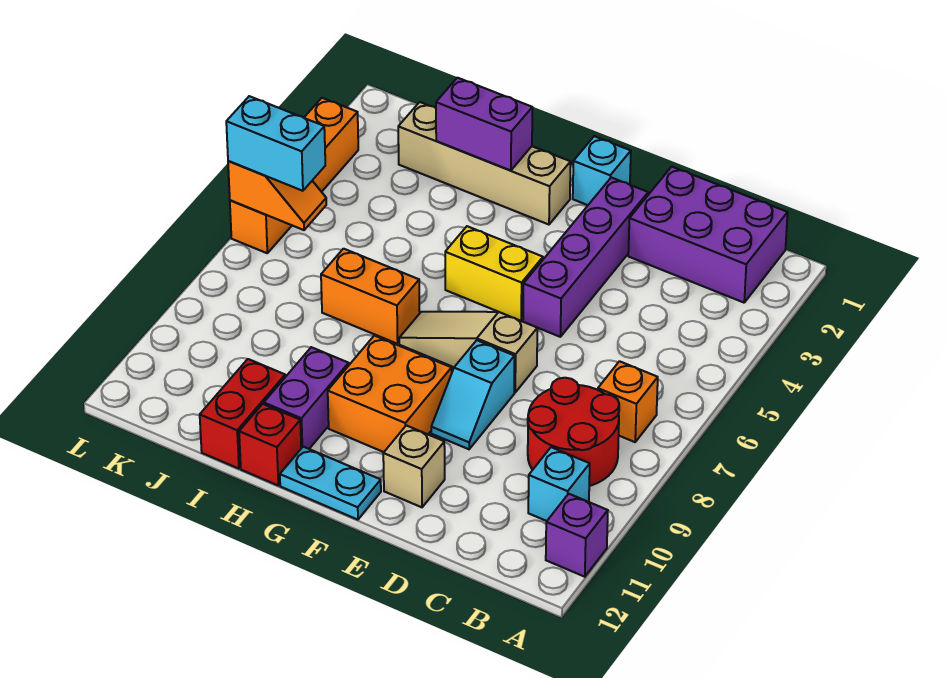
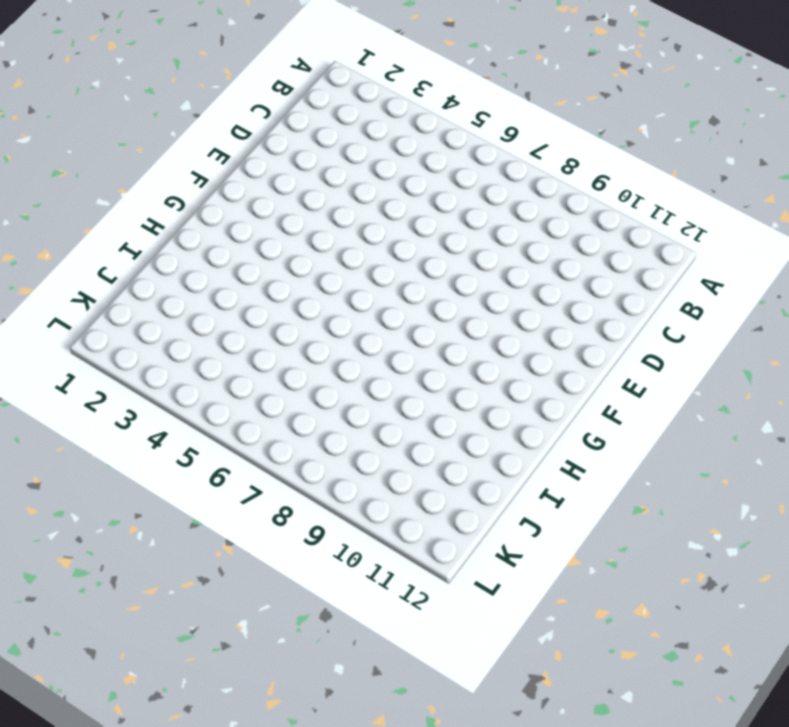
none -> purple brick A11 level 1
none -> purple brick B1:D2 level 1
none -> orange brick B7 level 1

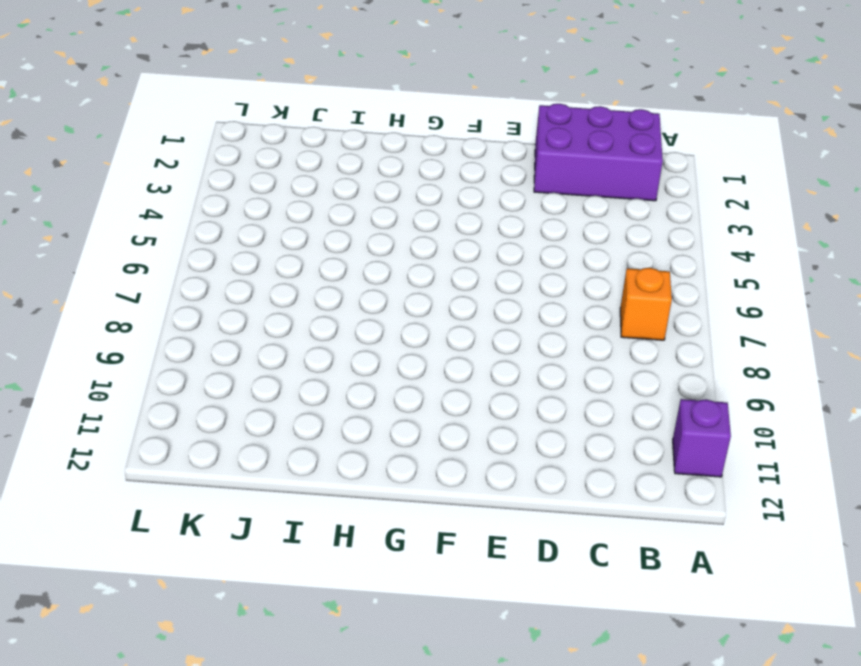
none -> red round brick B8:C9 level 1
none -> cyan brick B10 level 1
none -> purple brick E2:E5 level 1

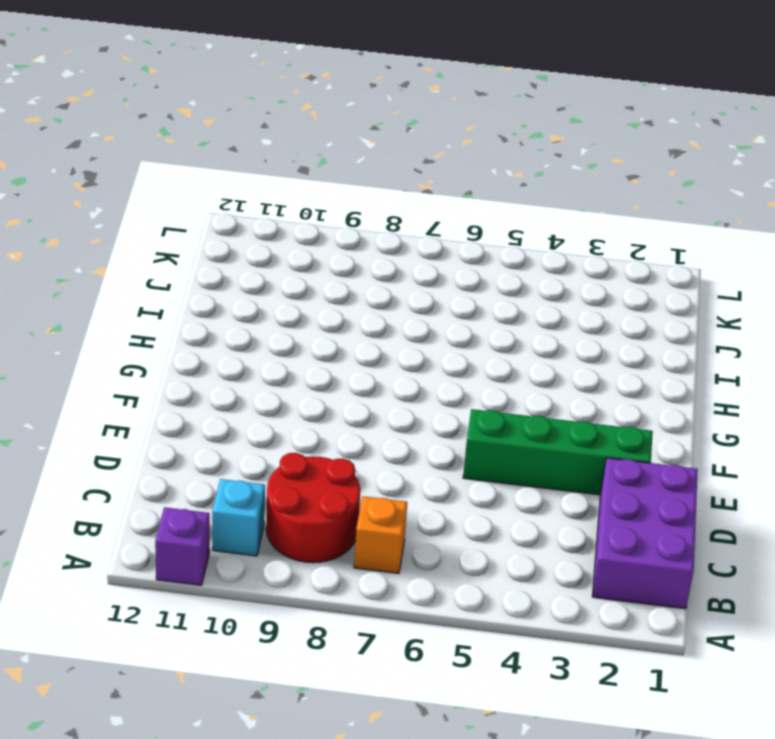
green brick E2:E5 level 1 -> purple brick E2:E5 level 1
none -> tan slope E7:G7 level 1 top E
none -> cyan slope E8:E9 level 1 top 8
none -> tan brick E11 level 1

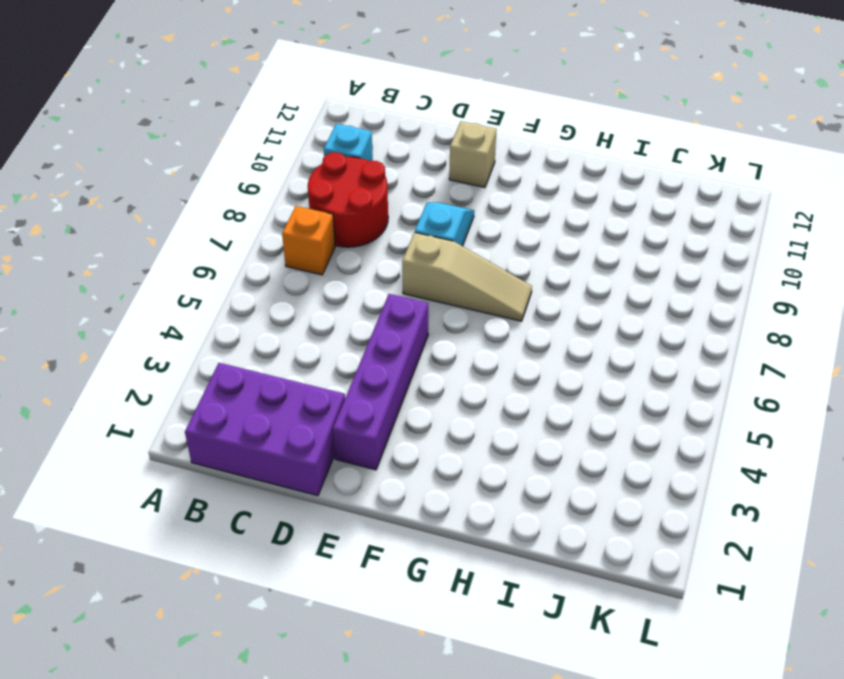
none -> purple brick A11 level 1
none -> cyan brick F1 level 1
none -> yellow brick F5:G5 level 1

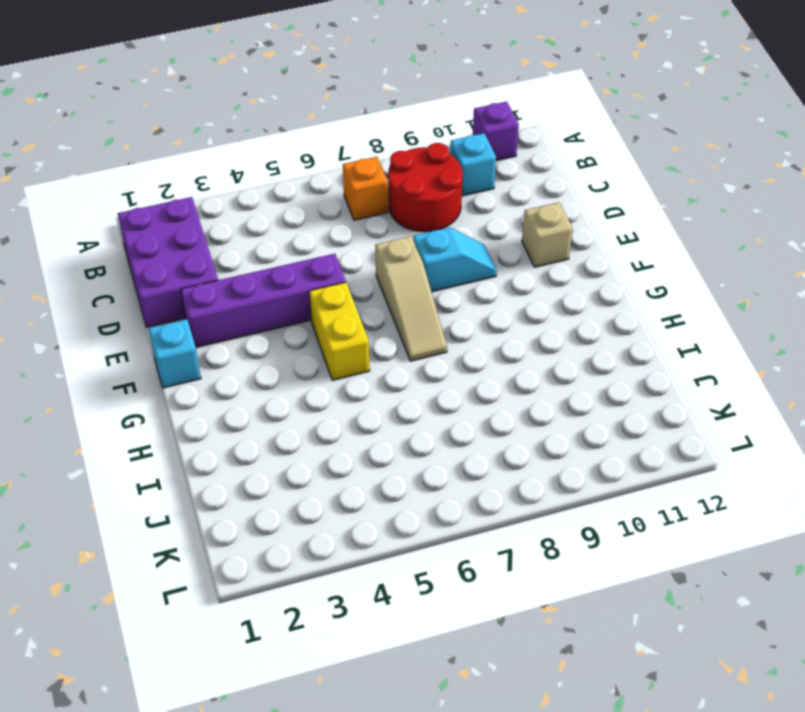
none -> orange brick F9:G10 level 1
none -> cyan plate F12:G12 level 1
none -> tan brick G2:J2 level 1

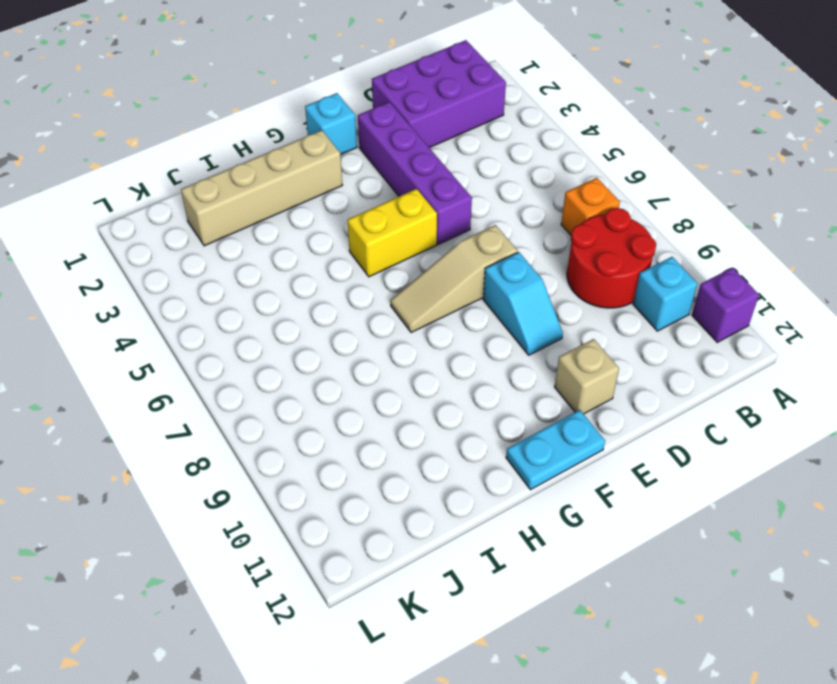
none -> orange brick F9:G10 level 1
none -> orange brick H7:I7 level 1
none -> purple brick H10:H11 level 1

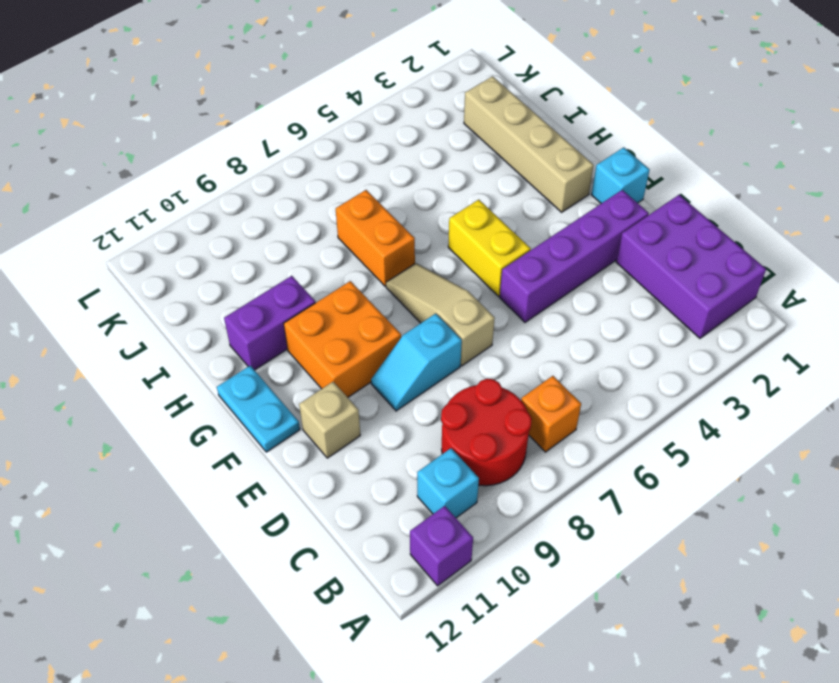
none -> red brick H12 level 1
none -> red brick I11:I12 level 1
none -> orange brick L3:L6 level 1

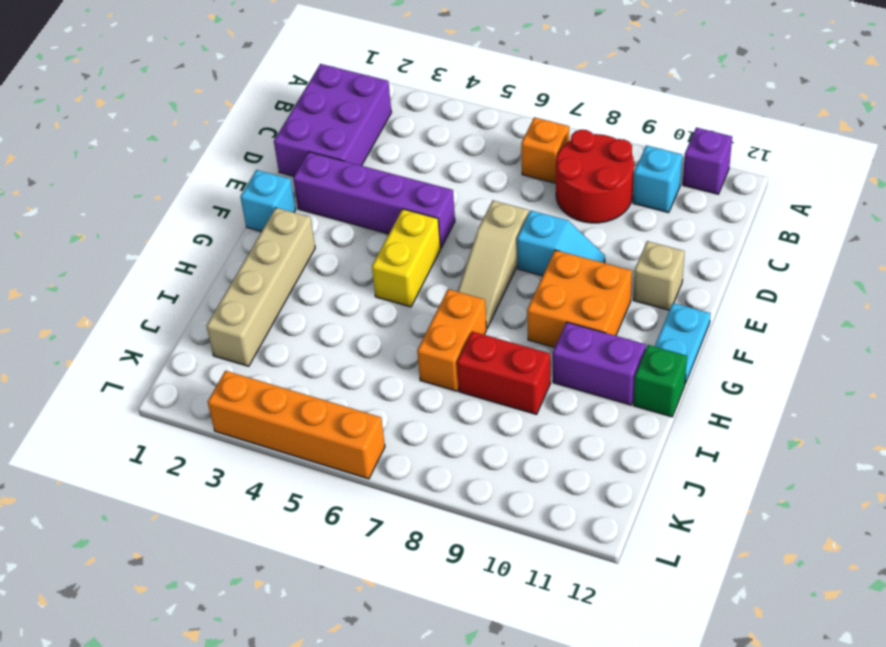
green brick H12 level 1 -> red brick H12 level 1
red brick I8:I9 level 1 -> red brick I11:I12 level 1
none -> purple brick H2:I2 level 2
none -> orange slope K6:L6 level 2 top L
none -> cyan brick K6:L6 level 3

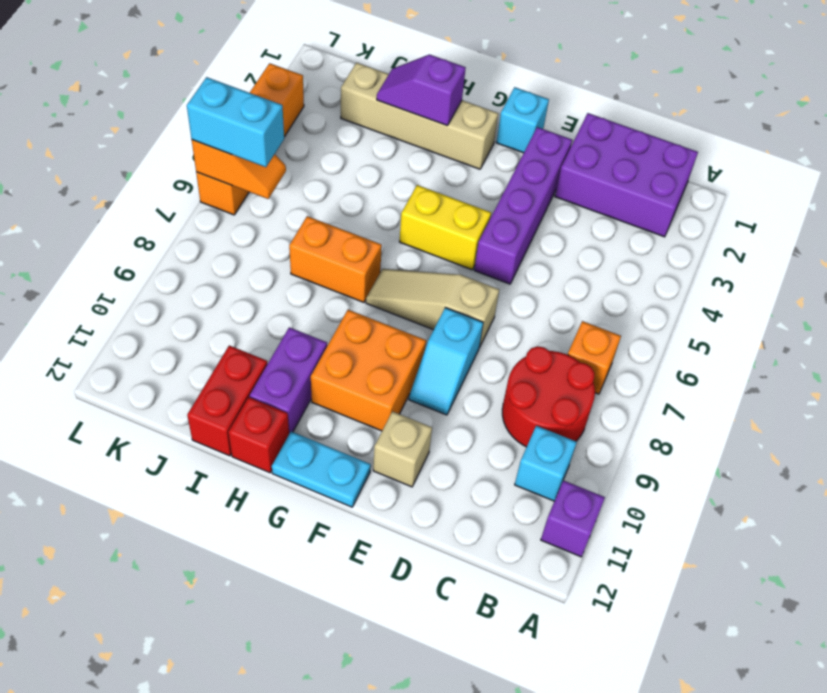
purple slope H2:I2 level 2 top H -> purple brick H2:I2 level 2

